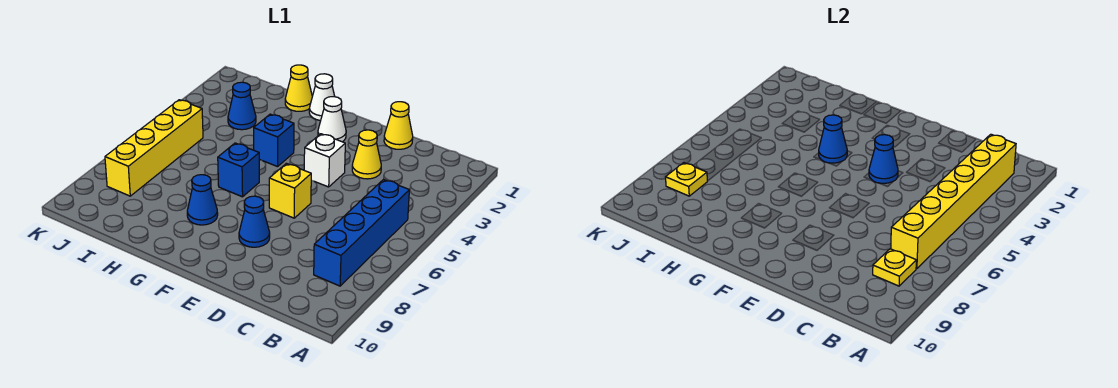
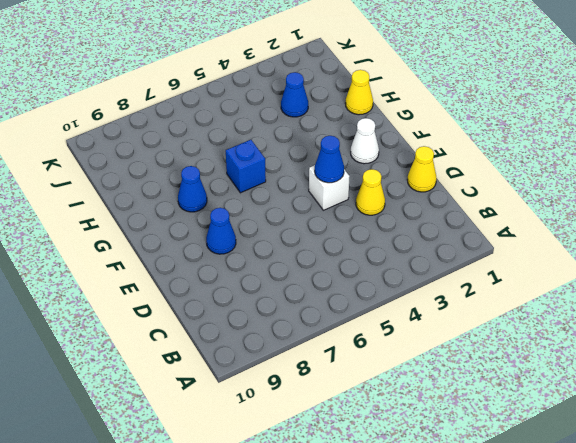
none -> blue brick B5:B8 level 1
none -> yellow brick E6 level 1
none -> white cone G1 level 1

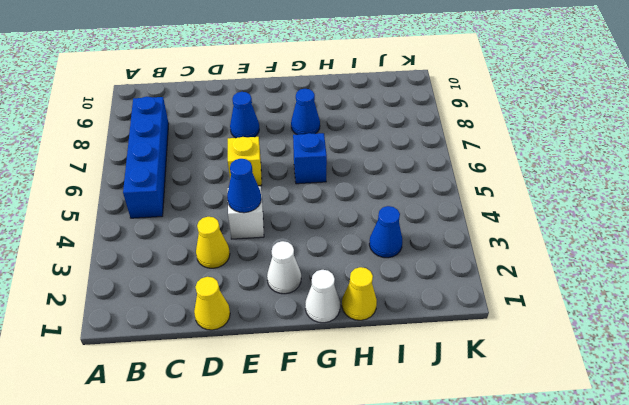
none -> blue brick G4 level 1
none -> yellow brick J5:J8 level 1
none -> yellow brick B2:B7 level 2

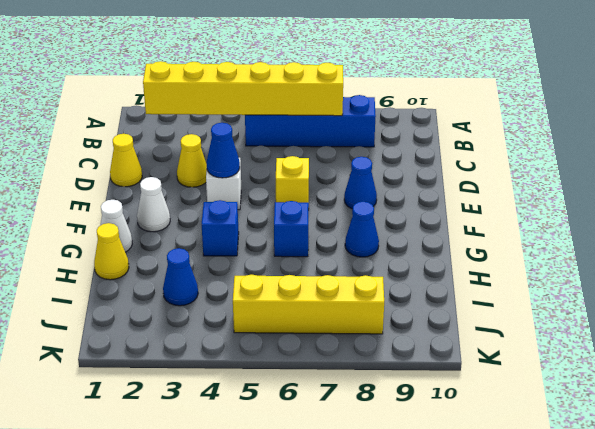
none -> yellow plate B8 level 2
none -> blue cone G4 level 2
none -> yellow plate J8 level 2

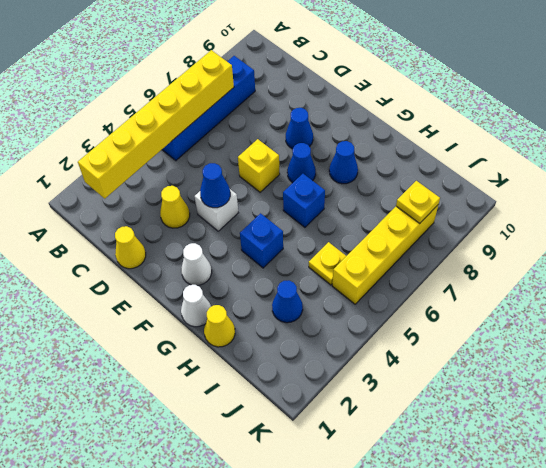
blue cone F7 level 1 -> blue cone G4 level 2
yellow plate I5 level 1 -> yellow plate B8 level 2

